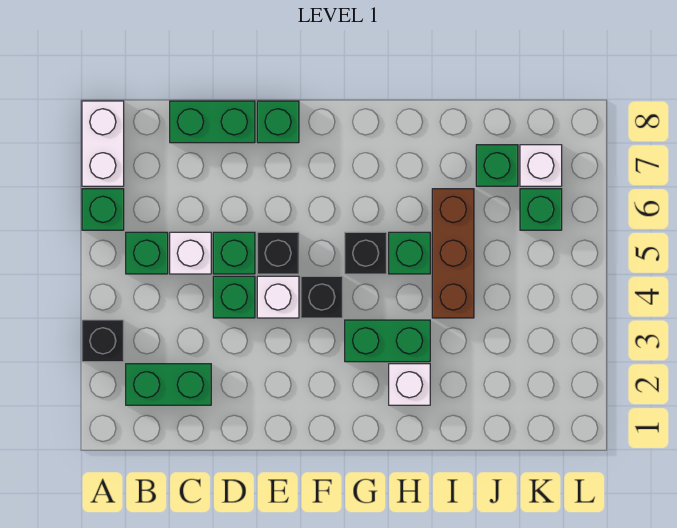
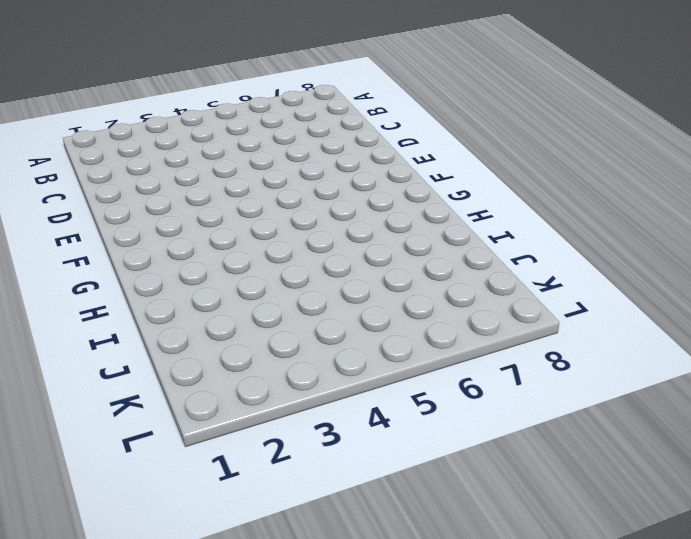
none -> black brick A3 level 1
none -> green brick A6 level 1
none -> white brick A7:A8 level 1

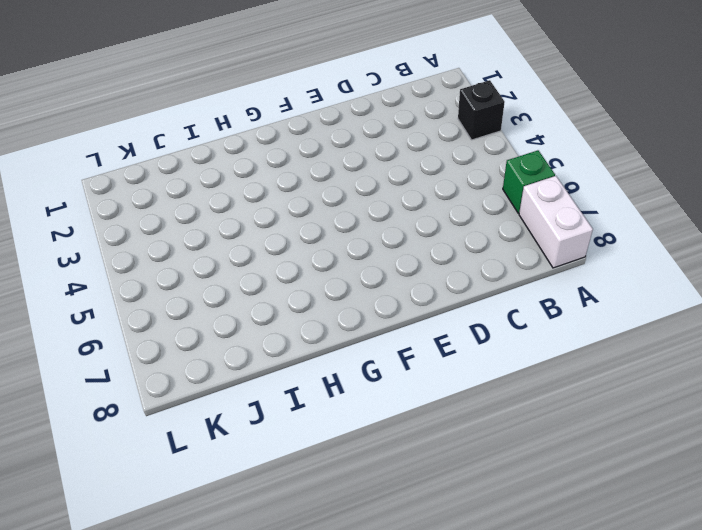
none -> green brick B2:C2 level 1
none -> green brick B5 level 1
none -> white brick C5 level 1

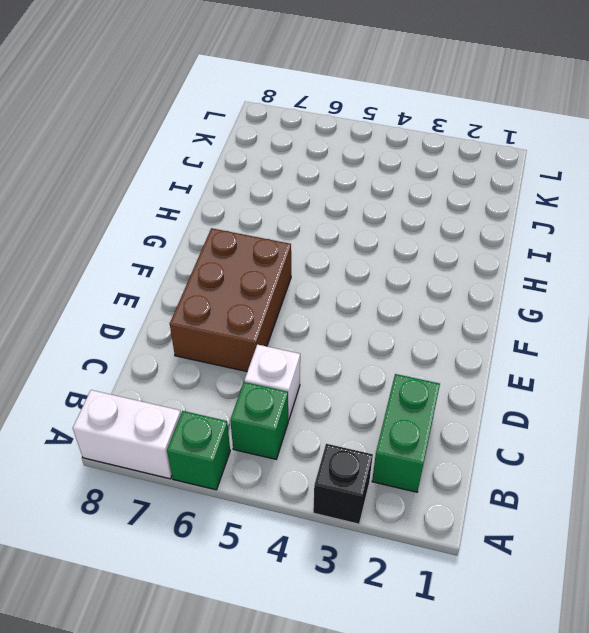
brown brick D6:F7 level 1 -> none
none -> green brick C8:D8 level 1
none -> green brick D4 level 1
none -> green brick D5 level 1

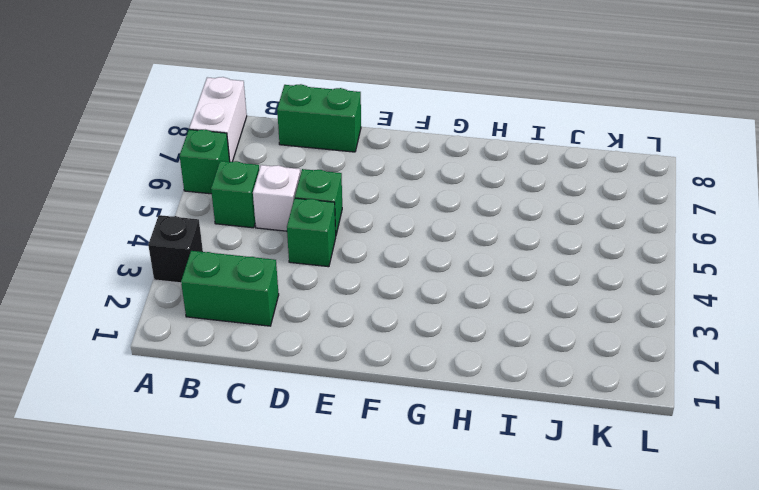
none -> white brick E4 level 1
none -> black brick E5 level 1
none -> green brick E8 level 1

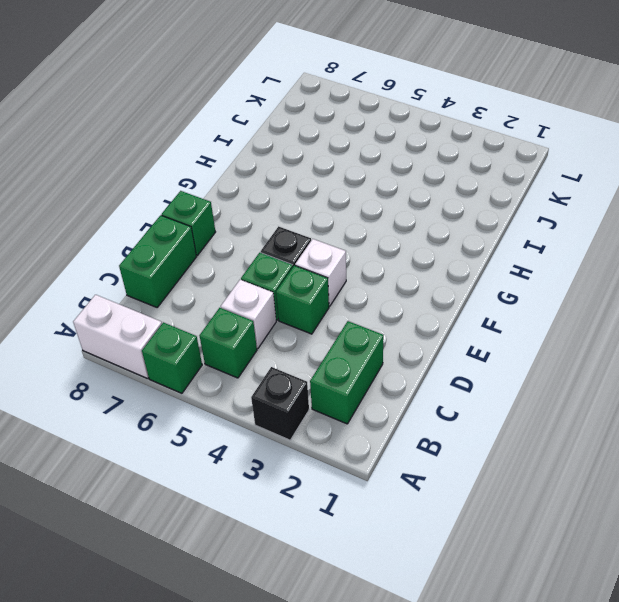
none -> black brick F4 level 1
none -> green brick G3:H3 level 1
none -> black brick G5 level 1

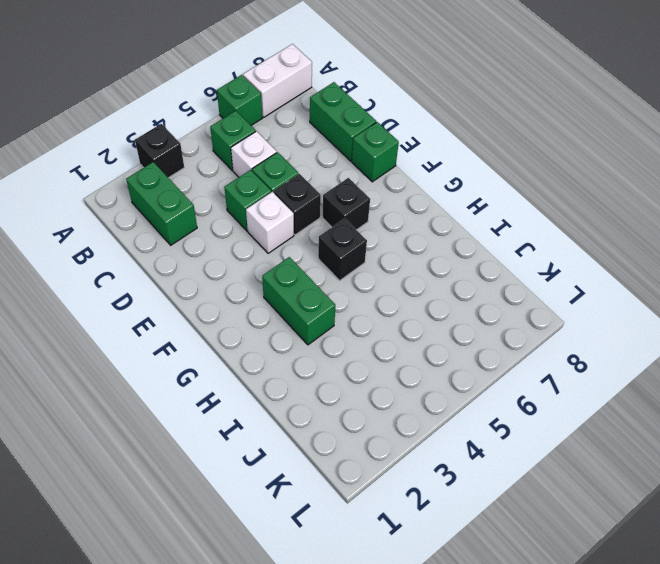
black brick F6 level 1 -> black brick F4 level 1
none -> white brick H2 level 1
none -> green brick H5 level 1
none -> brown brick I4:I6 level 1

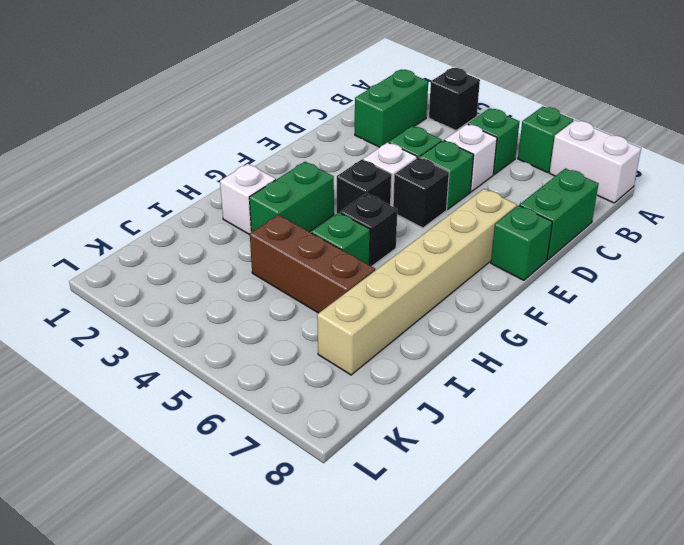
tan brick E7:J7 level 1 -> green brick J7 level 1
none -> green brick K6 level 1
none -> white brick K7 level 1

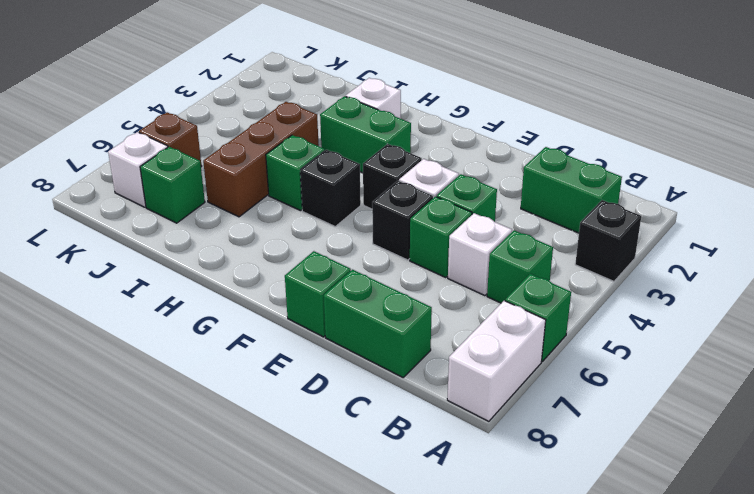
brown brick K6 level 1 -> green brick K6 level 1

